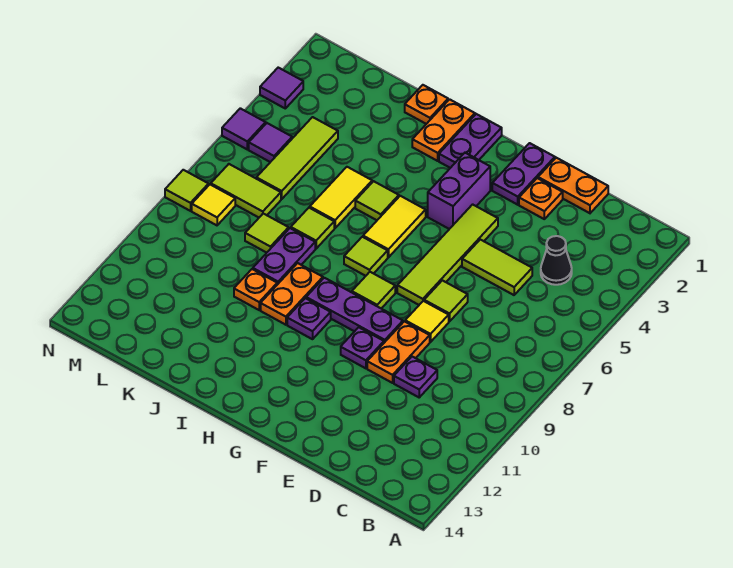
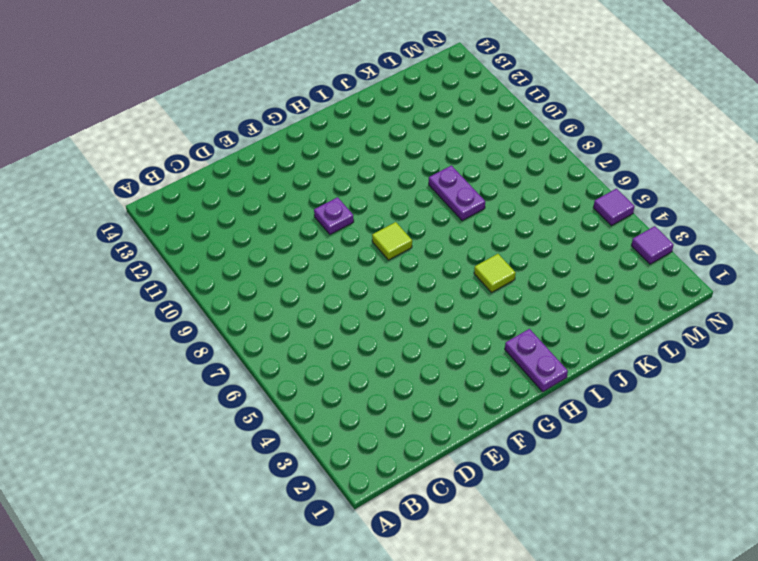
none -> black cone C4 level 1
none -> orange plate D1:E1 level 1
none -> lime tile D5:E5 level 1
none -> purple plate D10 level 1

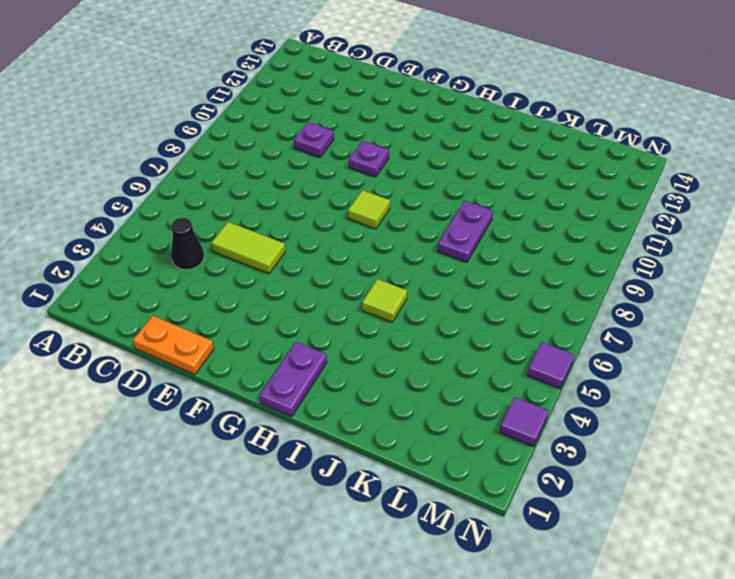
none -> orange plate E2 level 1
none -> lime tile E7 level 1
none -> yellow tile E8 level 1
none -> orange plate E9:E10 level 1

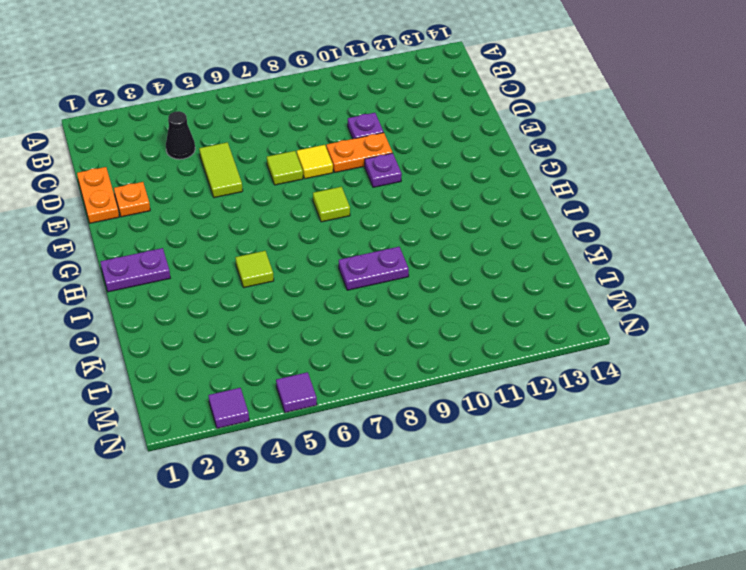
none -> purple plate F1:F2 level 1
none -> lime tile F4:F7 level 1
none -> purple plate F9:H9 level 1
none -> purple brick G3:G4 level 1

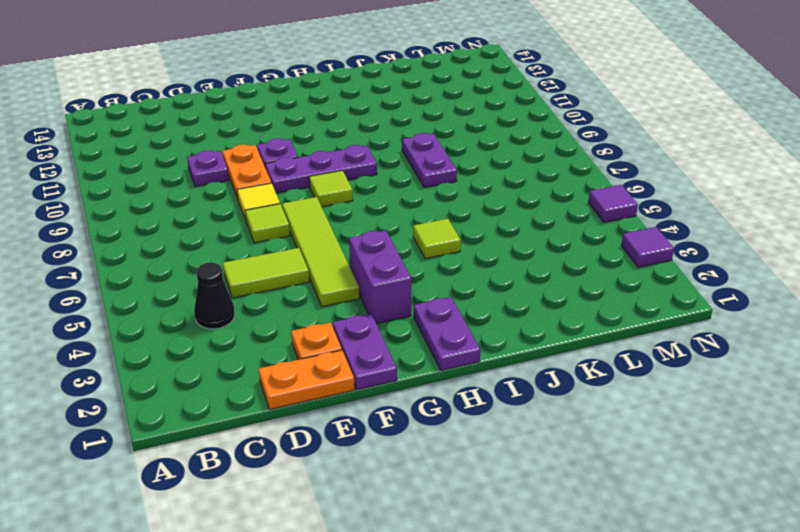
none -> yellow tile H5:H6 level 1
none -> lime tile H7 level 1
none -> purple plate H10 level 1
none -> orange plate I1:I2 level 1

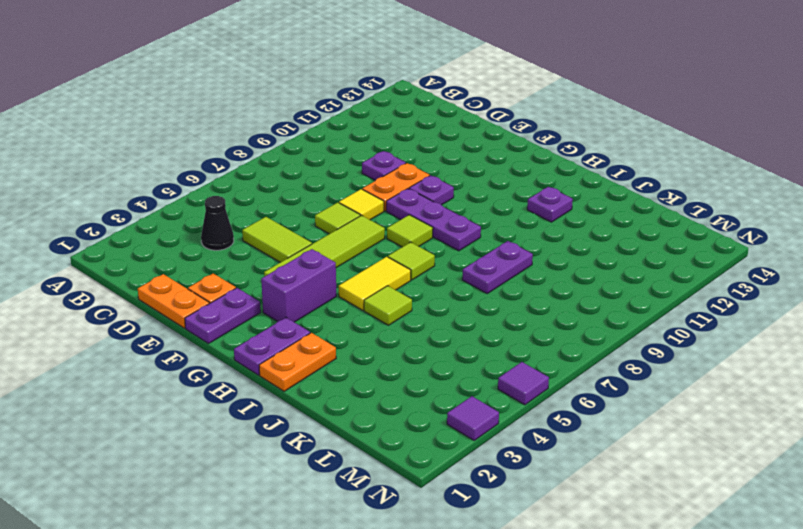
purple plate I12 level 1 -> purple plate H10 level 1
none -> orange plate I9:I10 level 1
none -> orange plate J1 level 1
none -> yellow tile J5:J6 level 1
none -> lime tile J7 level 1

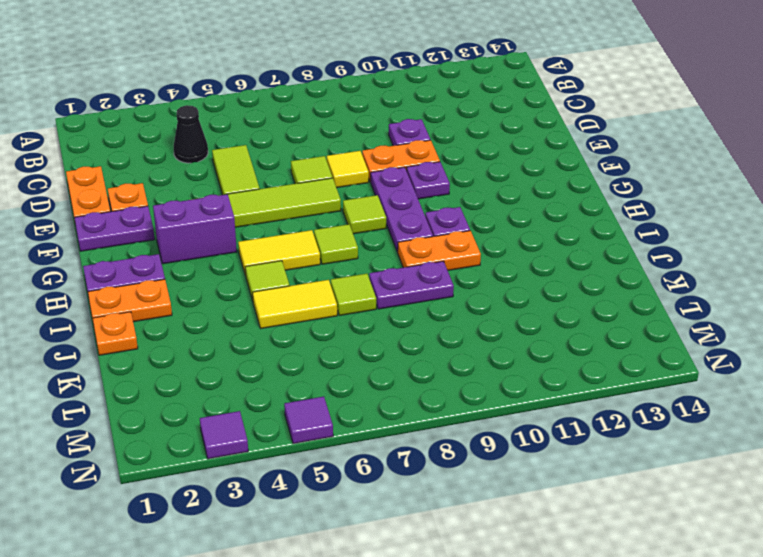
none -> orange plate J10 level 1
none -> lime tile K8 level 1
none -> lime tile L4:L6 level 1
none -> lime tile L7:M7 level 1

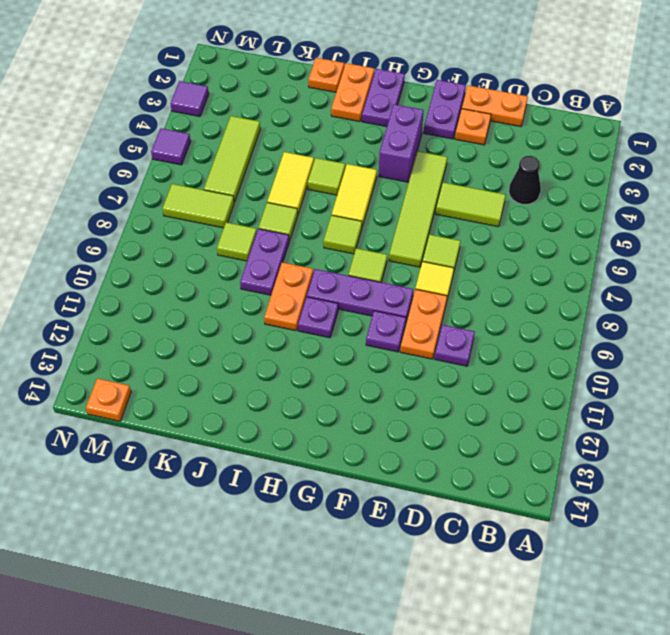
orange plate M14 level 1 -> orange plate J10 level 1
none -> purple tile M5 level 1
none -> yellow tile M8 level 1
none -> lime tile N8 level 1

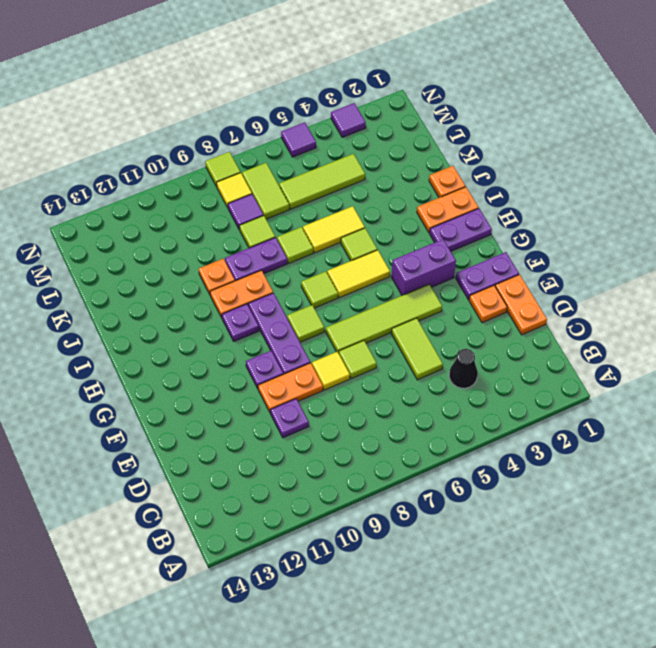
purple tile L8 level 1 -> purple tile M5 level 1

